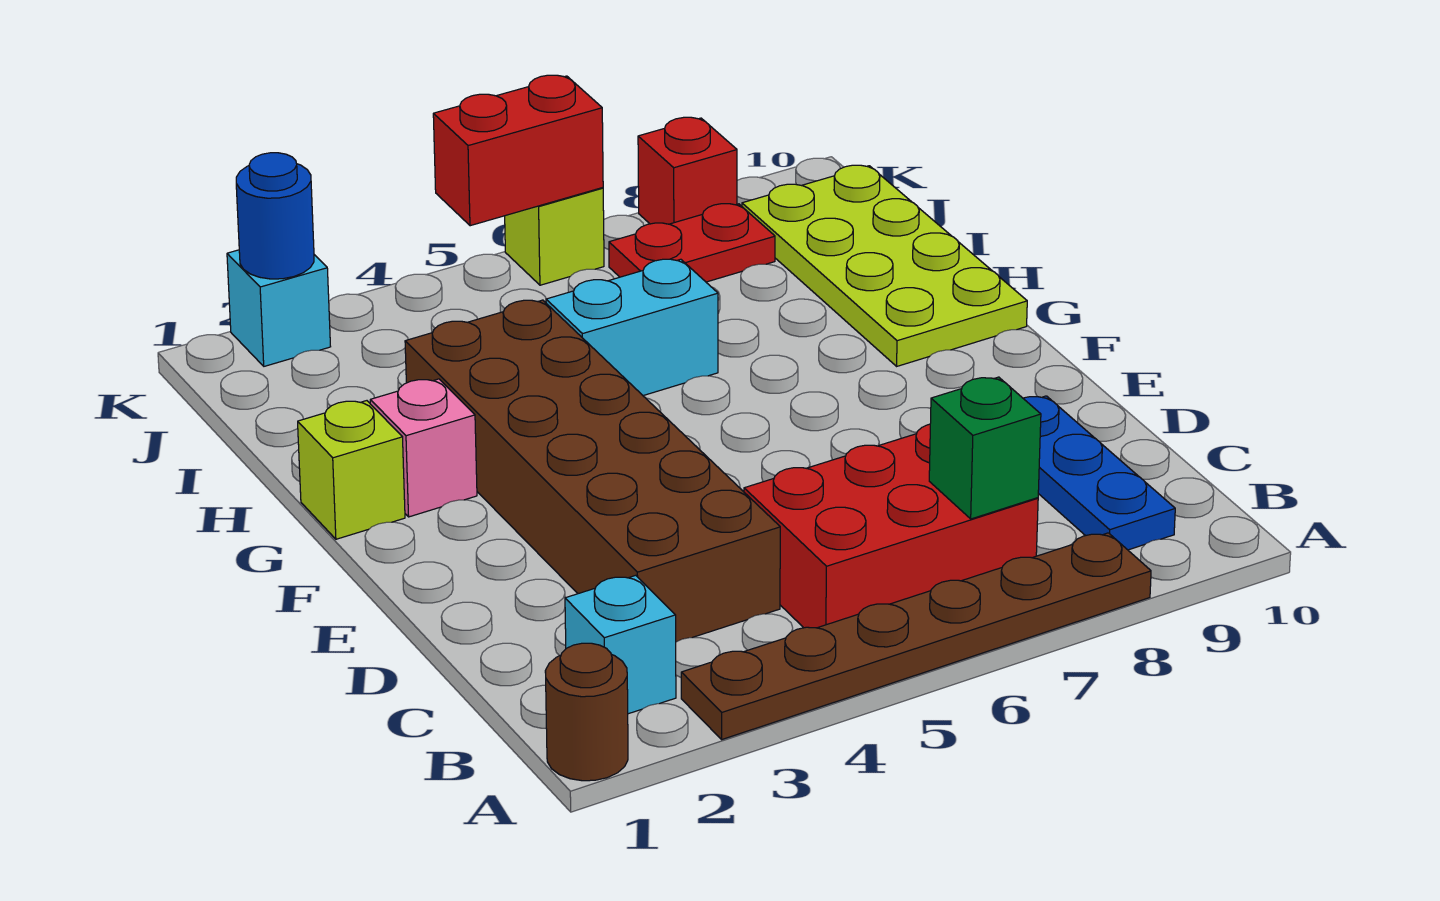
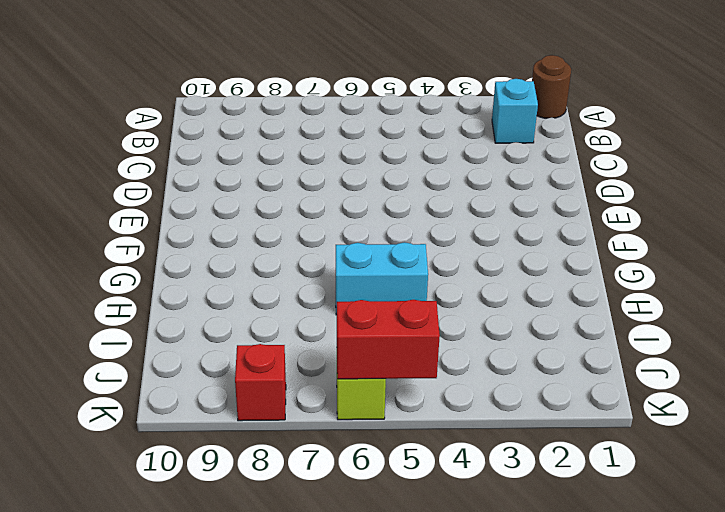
none -> brown plate A3:A8 level 1
none -> red brick B5:C7 level 1
none -> blue plate B9:D9 level 1

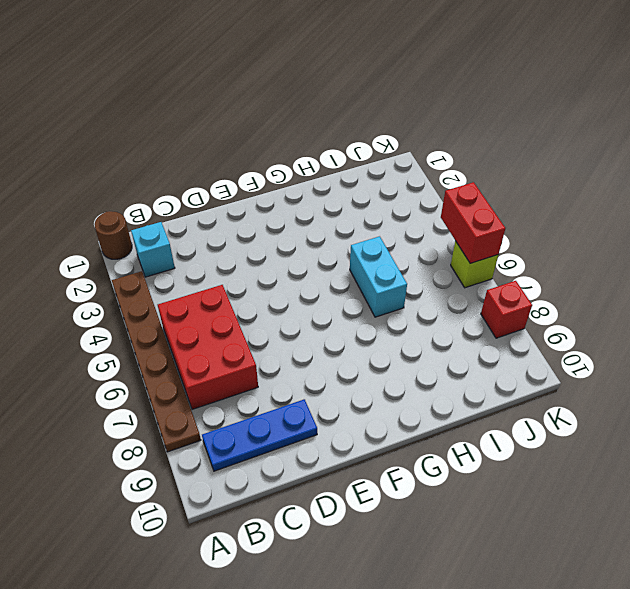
none -> brown brick C3:H4 level 1
none -> lime brick G1 level 1
none -> pink brick G2 level 1

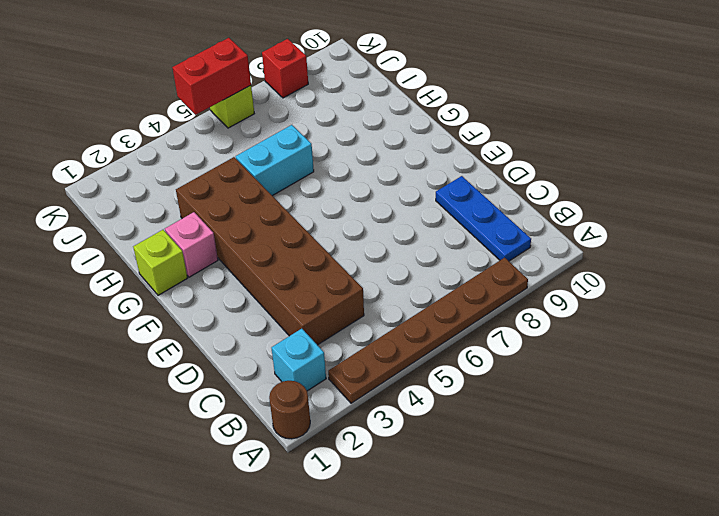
none -> red brick B5:C7 level 1
none -> lime plate G9:J10 level 1
none -> red plate J7:J8 level 1

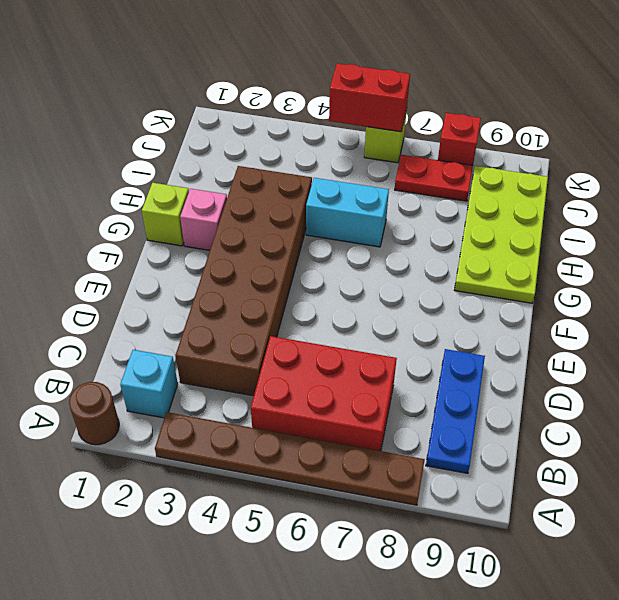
none -> cyan brick K2 level 1
none -> green brick B7 level 2
none -> blue round brick K2 level 2

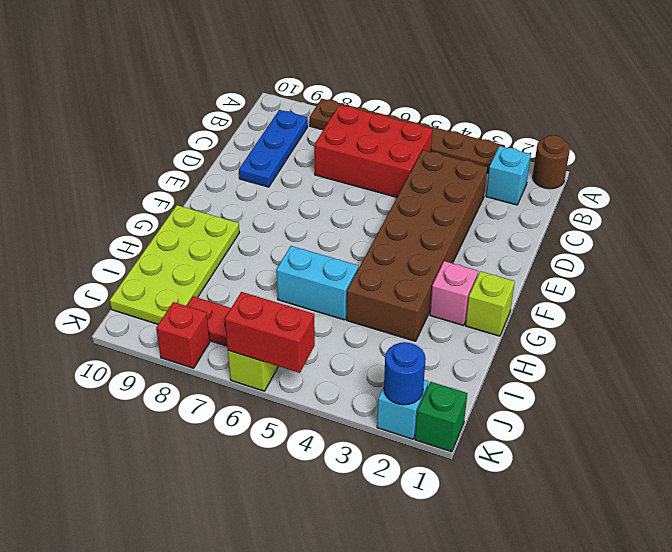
green brick K1 level 1 -> green brick B7 level 2

